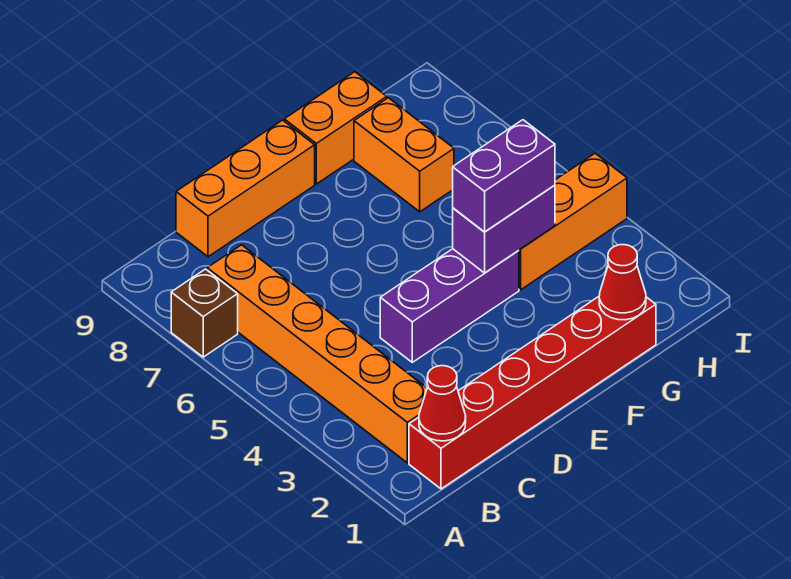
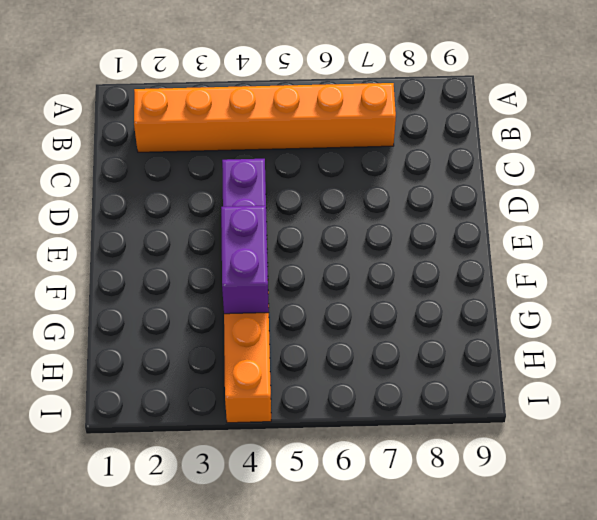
none -> brown brick A7 level 1
none -> red brick B1:G1 level 1
none -> orange brick C9:E9 level 1

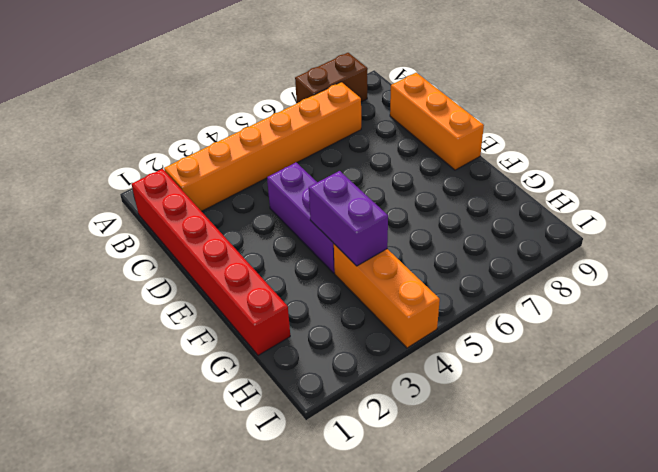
brown brick A7:A8 level 1 -> brown brick A7 level 1
none -> orange brick F9:G9 level 1
none -> orange brick G7:G8 level 1
none -> red cone B1 level 2

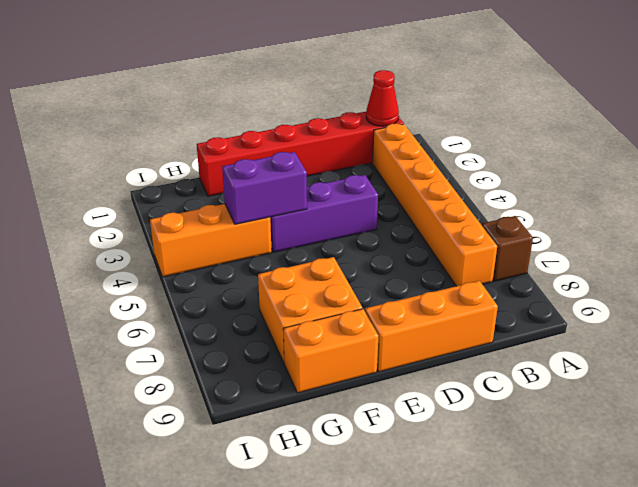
orange brick F7:G8 level 1 -> orange brick G7:G8 level 1
none -> red cone G1 level 2
none -> purple brick F4:G4 level 3

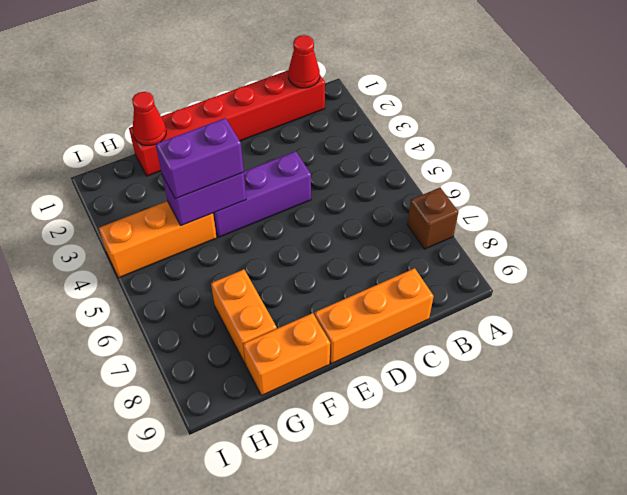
none -> orange brick B2:B7 level 1

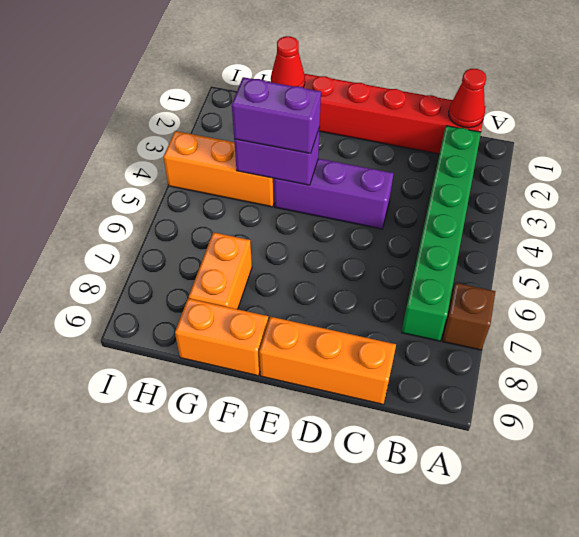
green brick B2:B7 level 1 -> orange brick B2:B7 level 1

